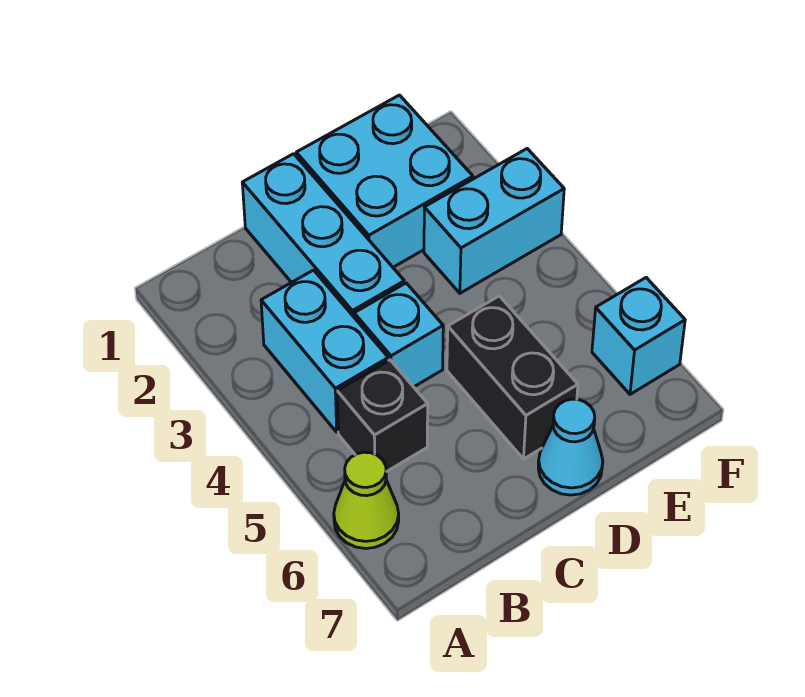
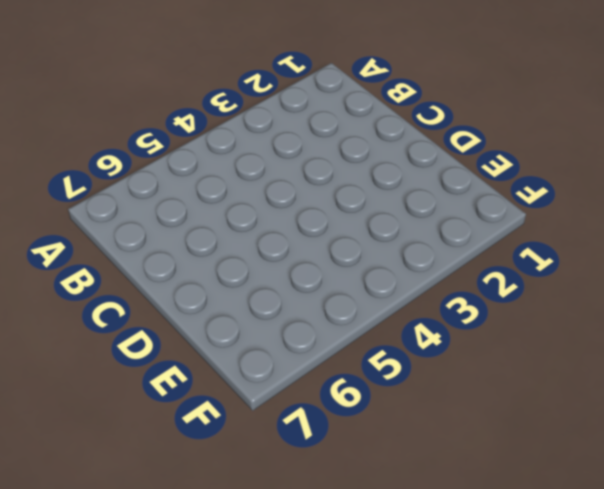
none -> lime cone A6 level 1
none -> cyan brick B3:B4 level 1

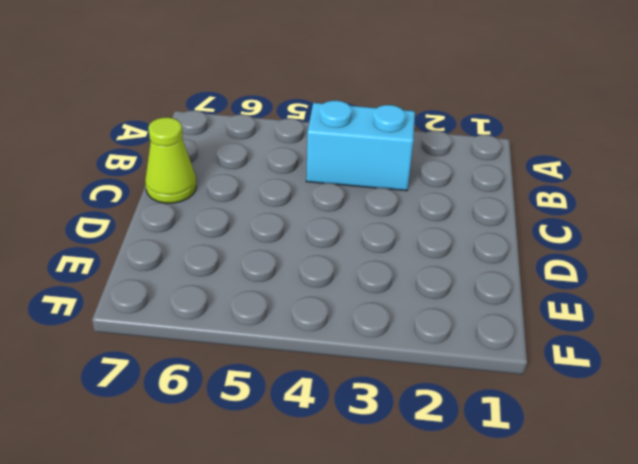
lime cone C7 level 1 -> lime cone A6 level 1
none -> black brick B5 level 1
none -> cyan brick C1:C3 level 1

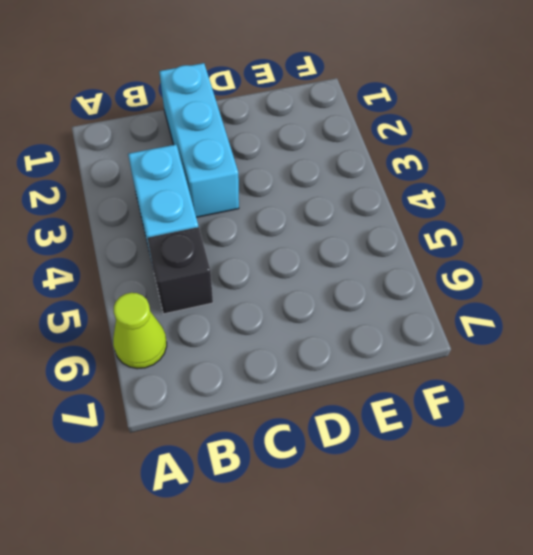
none -> cyan brick C4 level 1
none -> cyan brick D1:E2 level 1

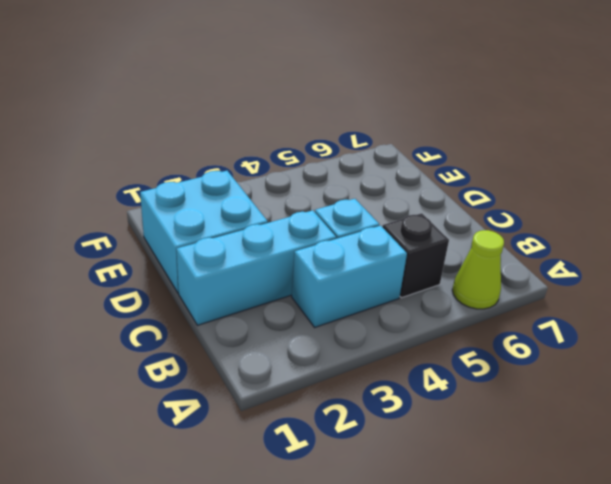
none -> black brick D5:D6 level 1
none -> cyan cone D7 level 1

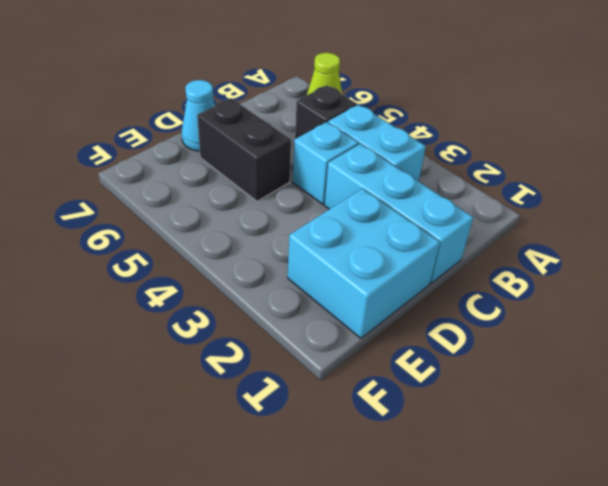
none -> cyan brick E3:F3 level 1
none -> cyan brick F6 level 1

